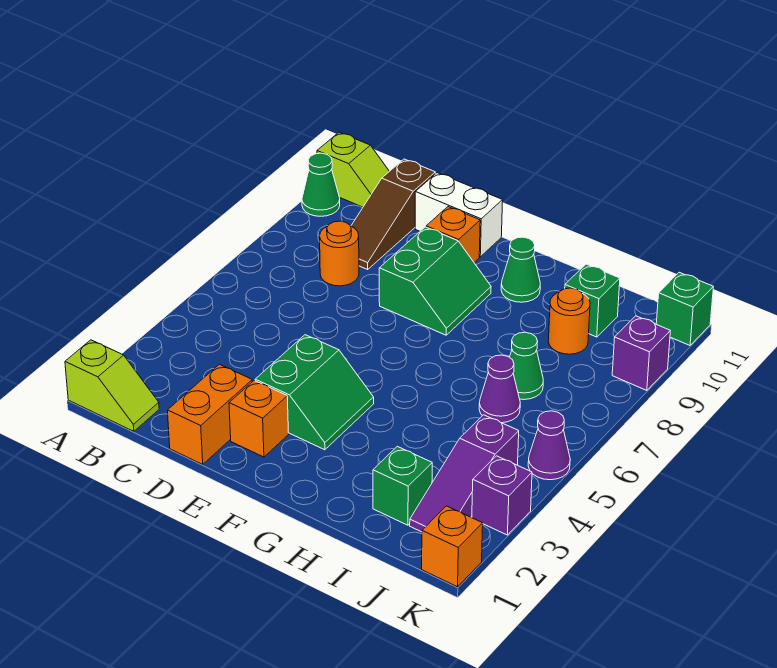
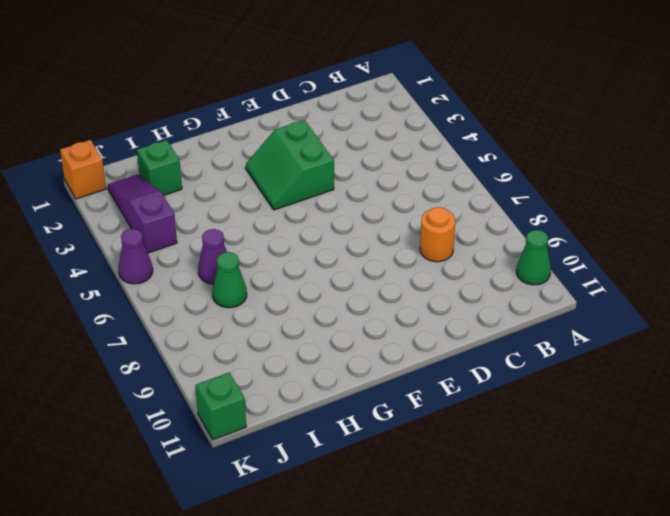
none -> lime slope A1:B1 level 1 top A
none -> lime slope A11:B11 level 1 top A
none -> brown slope C9:C11 level 1 top 11

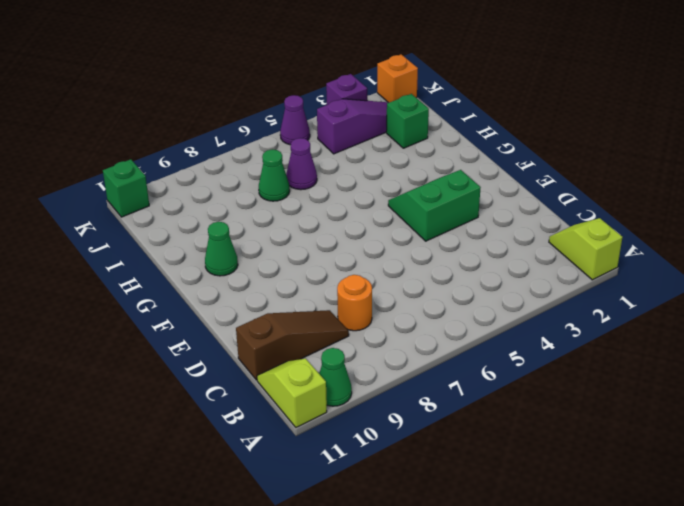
none -> orange brick D1:D2 level 1
none -> white brick D11:E11 level 1
none -> orange brick E2 level 1

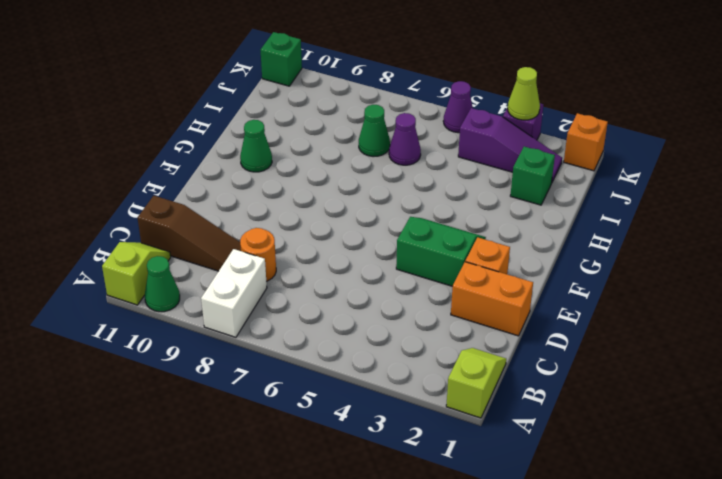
white brick A8:B8 level 1 -> white brick D11:E11 level 1
lime cone K3 level 2 -> none
none -> green slope E8:F9 level 1 top E
none -> orange brick E10 level 1
none -> orange round brick I9 level 1

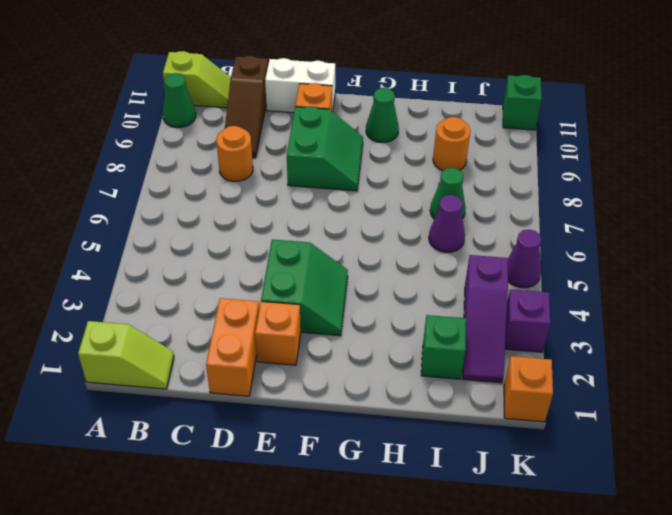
none -> green brick I10 level 1
none -> purple brick K9 level 1

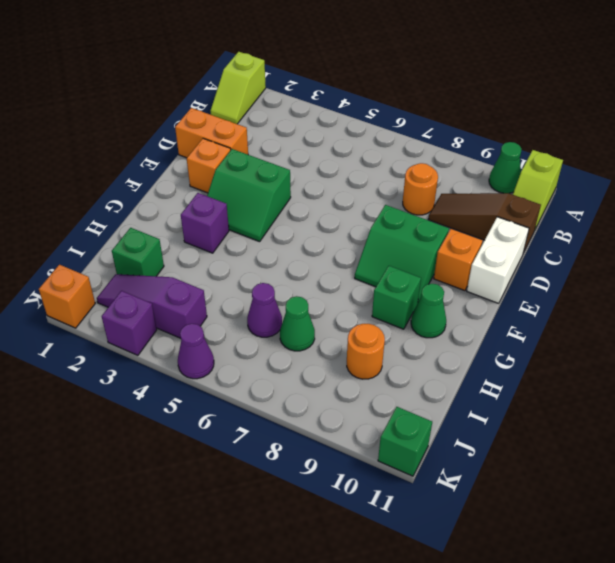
purple brick G3 level 1 -> purple brick K9 level 1
green brick G9 level 1 -> green brick I10 level 1

